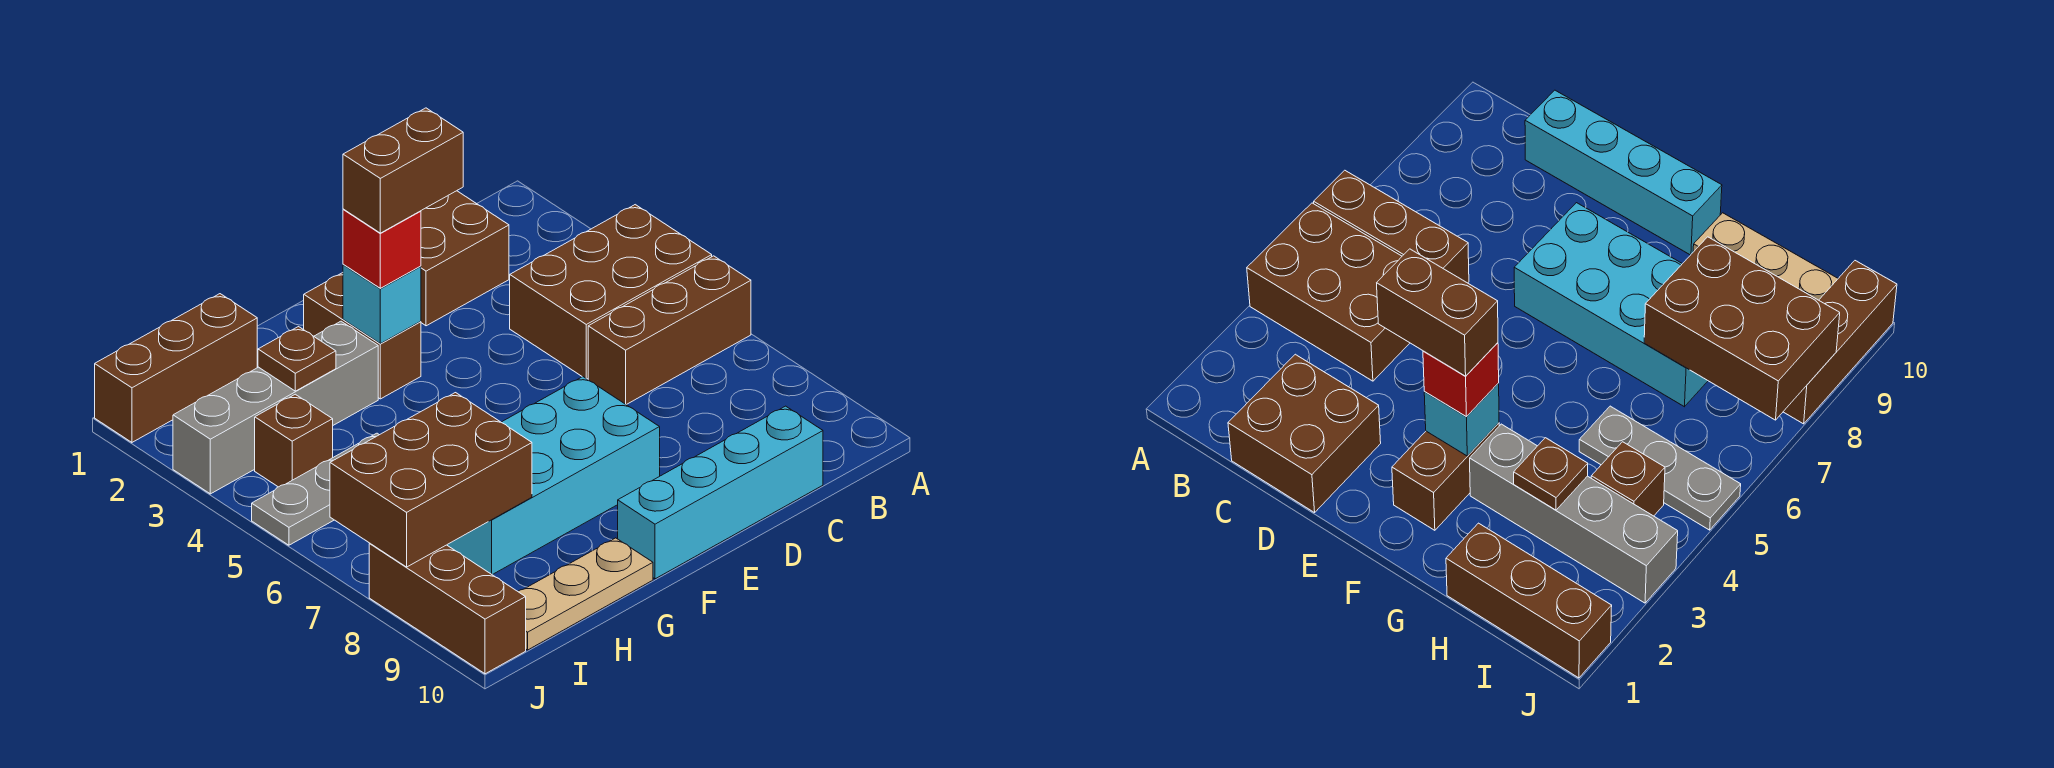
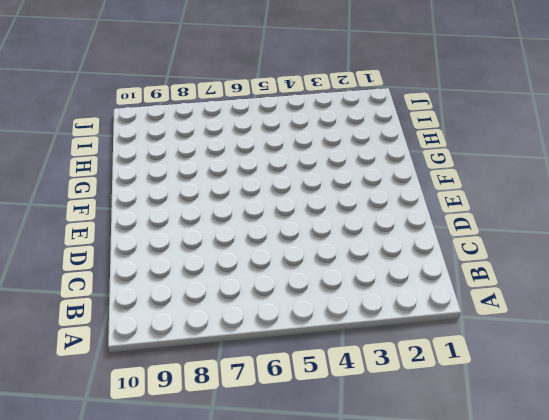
none -> brown brick A4:C5 level 1
none -> brown brick A6:C6 level 1
none -> brown brick C1:D2 level 1

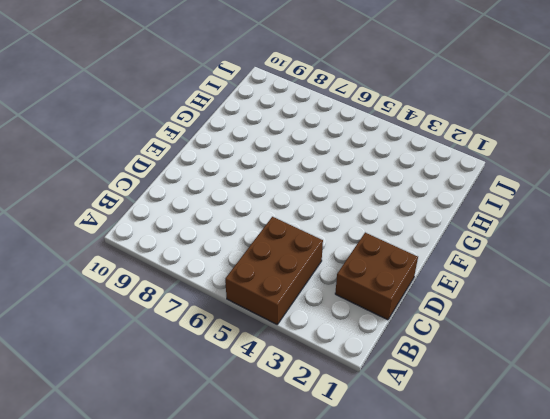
none -> brown brick A6:C6 level 1
none -> cyan brick C10:F10 level 1
none -> cyan brick E7:H8 level 1

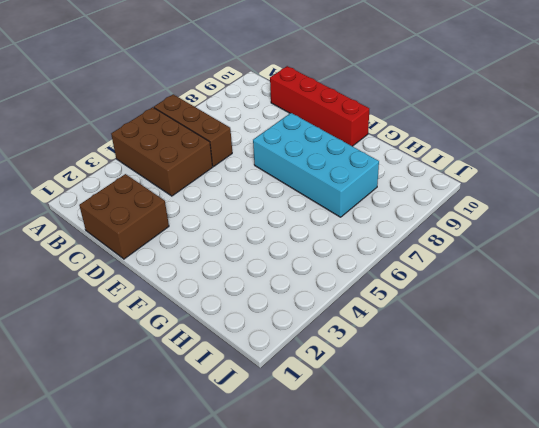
red brick C10:F10 level 1 -> cyan brick C10:F10 level 1
none -> brown brick F2:F3 level 1
none -> grey brick G3:J3 level 1
none -> tan plate G10:I10 level 1

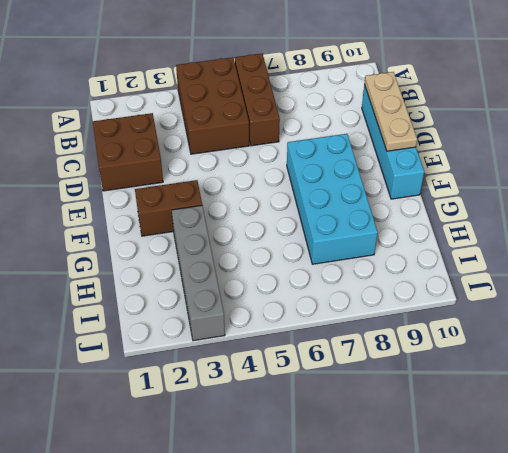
tan plate C10:E10 level 2 -> tan plate G10:I10 level 1
none -> brown brick H1:J1 level 1
none -> grey plate H5:J5 level 1
none -> brown brick I4 level 1

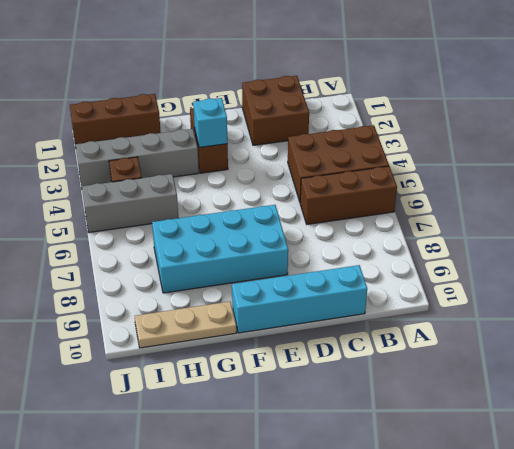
grey brick H5:J5 level 1 -> grey plate H5:J5 level 1
none -> brown brick J8:J10 level 1
none -> brown plate H3 level 2
none -> brown brick H7:J8 level 2

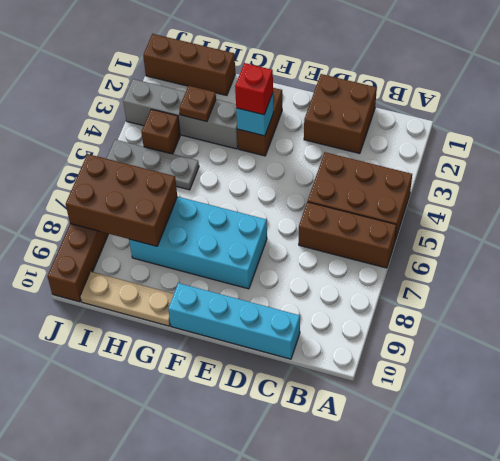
none -> brown brick E3:F3 level 4

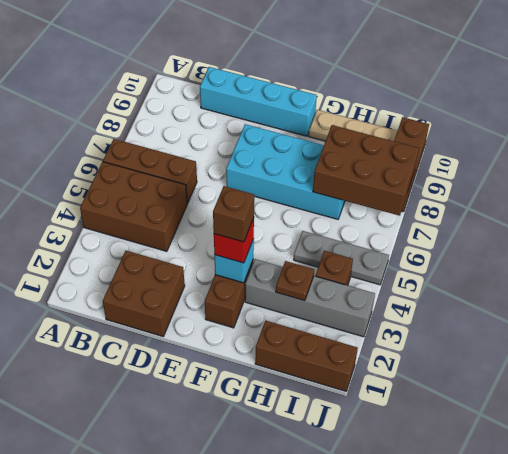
brown brick F3 level 4 -> brown brick E3:F3 level 4

